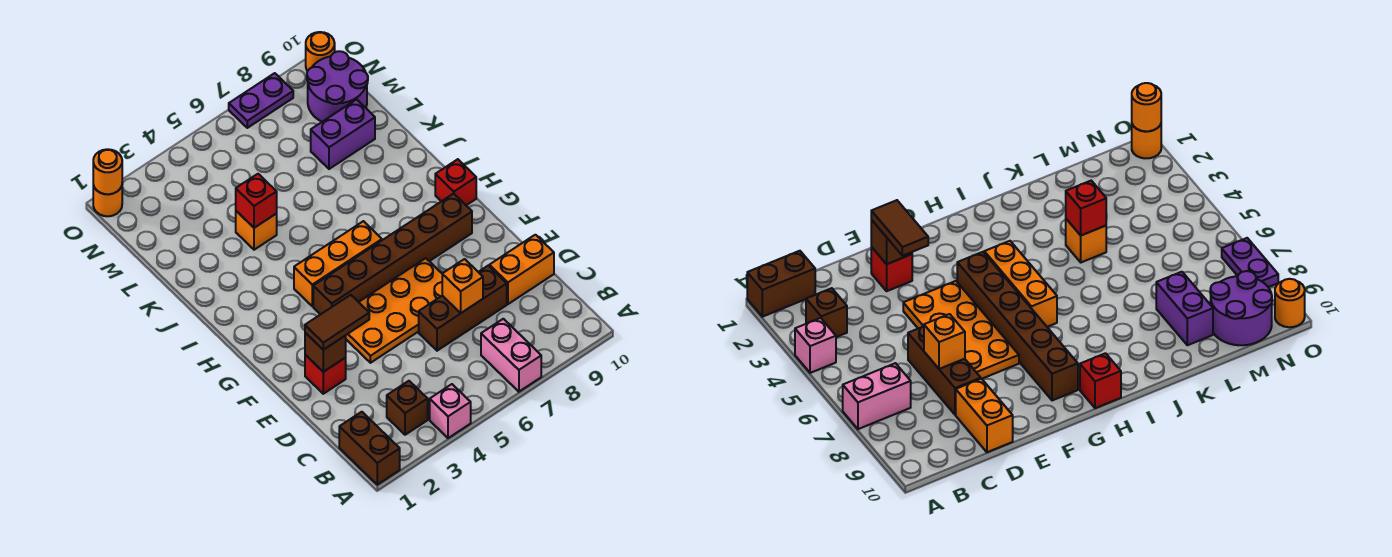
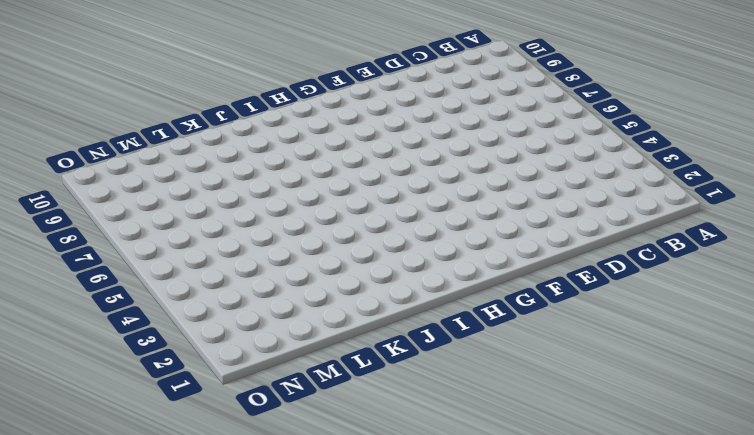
none -> brown brick A1:B1 level 1
none -> pink brick A4 level 1
none -> pink brick A7:B7 level 1

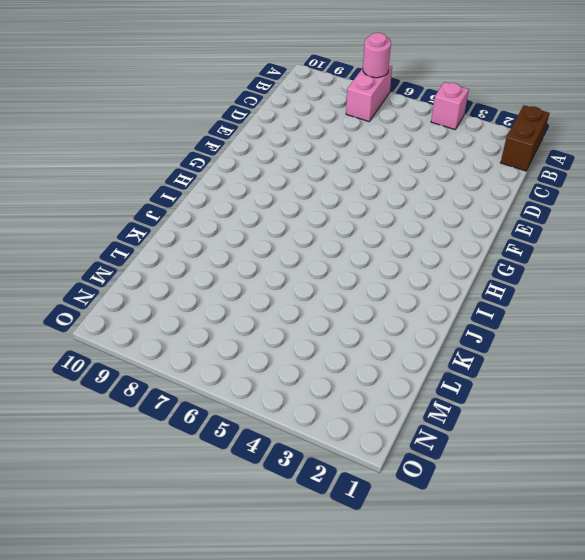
pink round brick A7 level 2 -> none
none -> brown brick B3 level 1
none -> brown brick D6:D8 level 1
none -> orange brick D9:D10 level 1

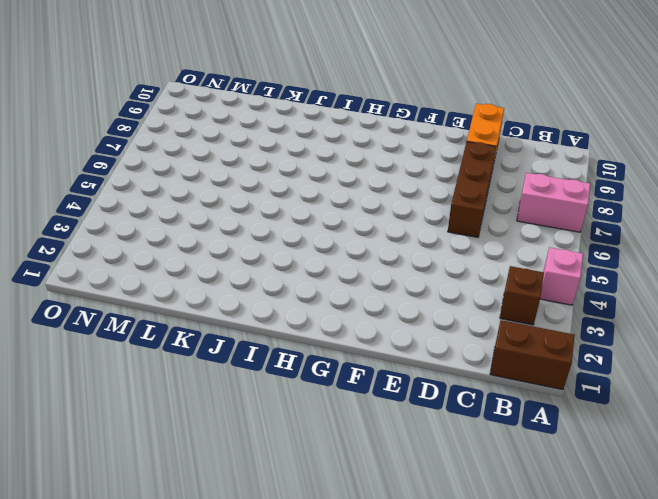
none -> red brick E2 level 1
none -> orange plate E4:F7 level 1
none -> brown brick G4:G9 level 1

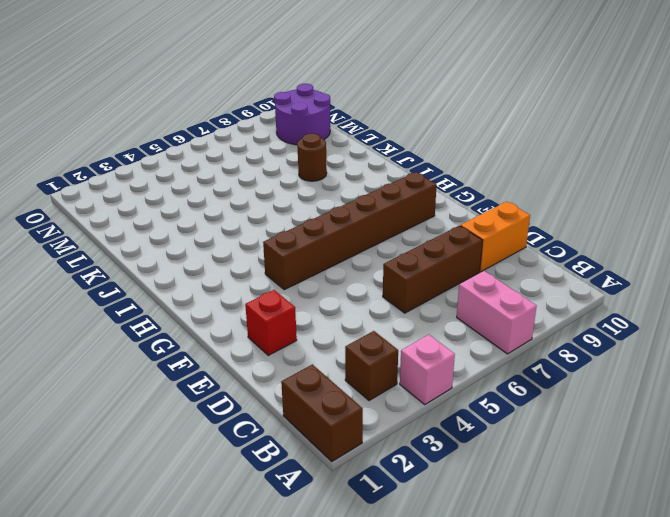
brown round brick K8 level 1 -> none
none -> orange plate E4:F7 level 1
none -> orange brick H4:H6 level 1
none -> red brick H10 level 1

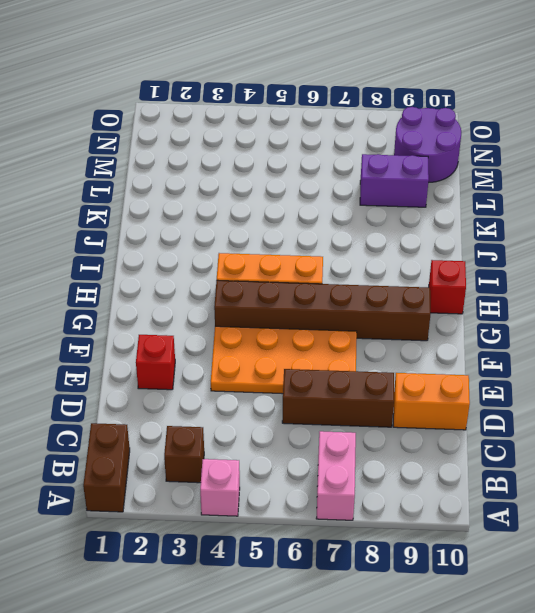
none -> orange brick K4 level 1
none -> orange round brick O1 level 1
none -> purple plate O7:O8 level 1

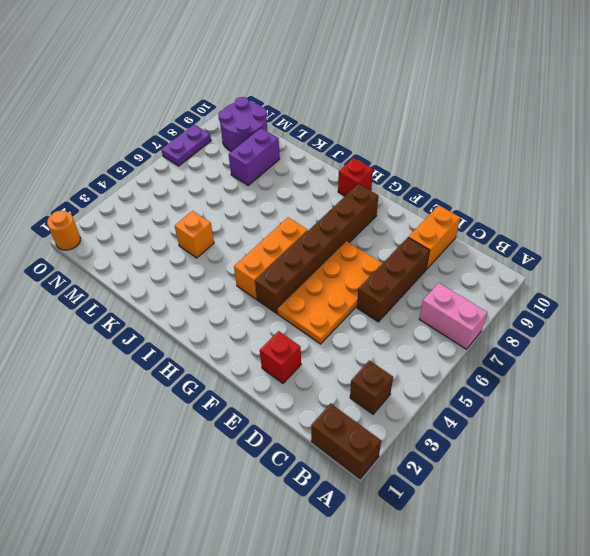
none -> pink brick A4 level 1
none -> orange round brick O10 level 1
none -> orange brick D7 level 2

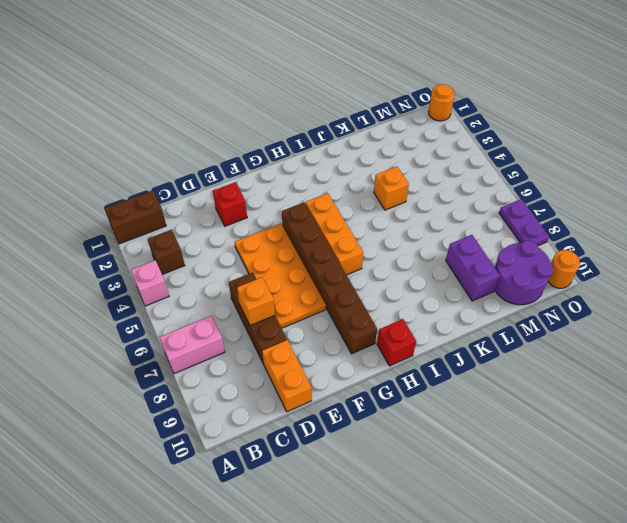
none -> brown brick E2 level 2
none -> red brick K4 level 2
none -> orange round brick O1 level 2

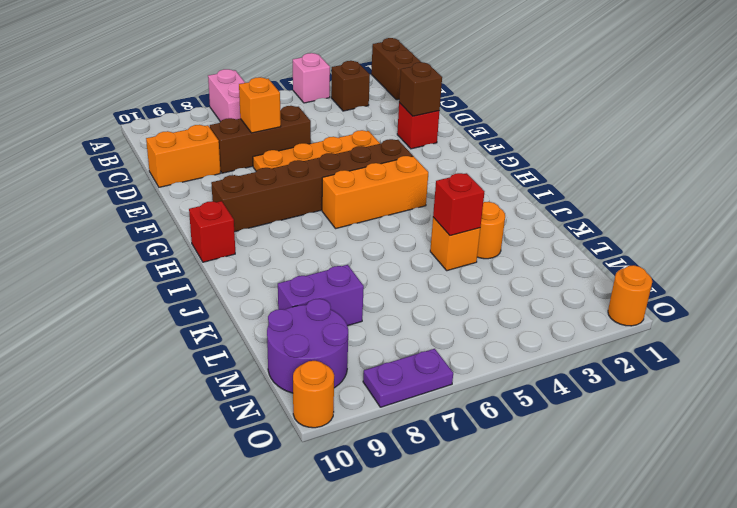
orange round brick K3 level 1 -> orange round brick O1 level 2
none -> brown tile E2:E3 level 3

